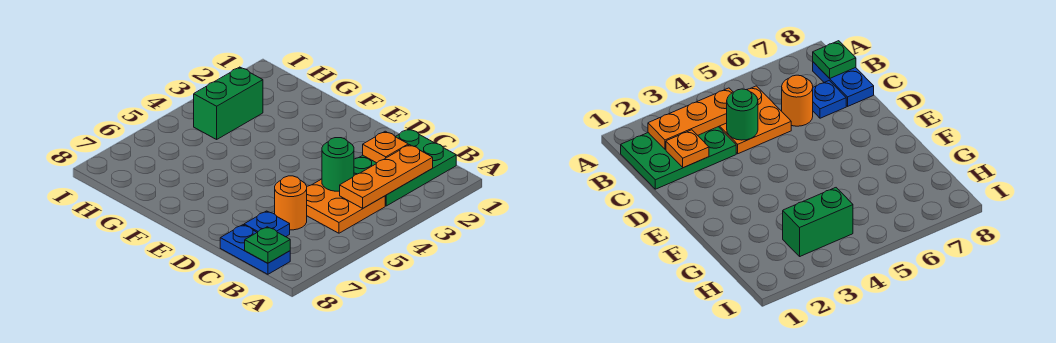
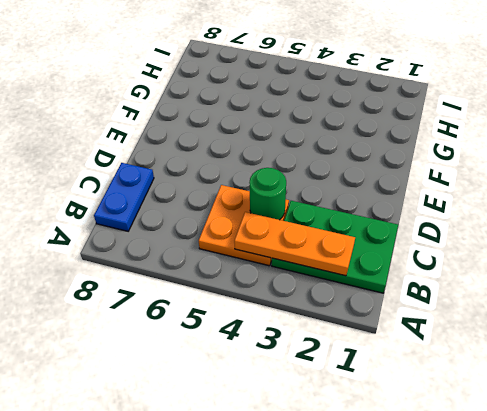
none -> orange round brick C6 level 1
none -> blue plate C7 level 1

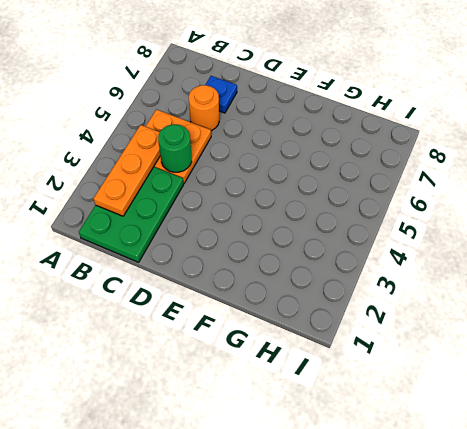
none -> blue plate B8:C8 level 1
none -> green brick H3:H4 level 1

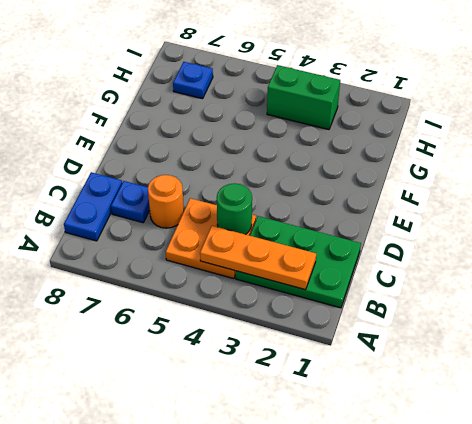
blue plate H7 level 1 -> none
none -> green plate B8 level 2
none -> orange plate C2 level 2

